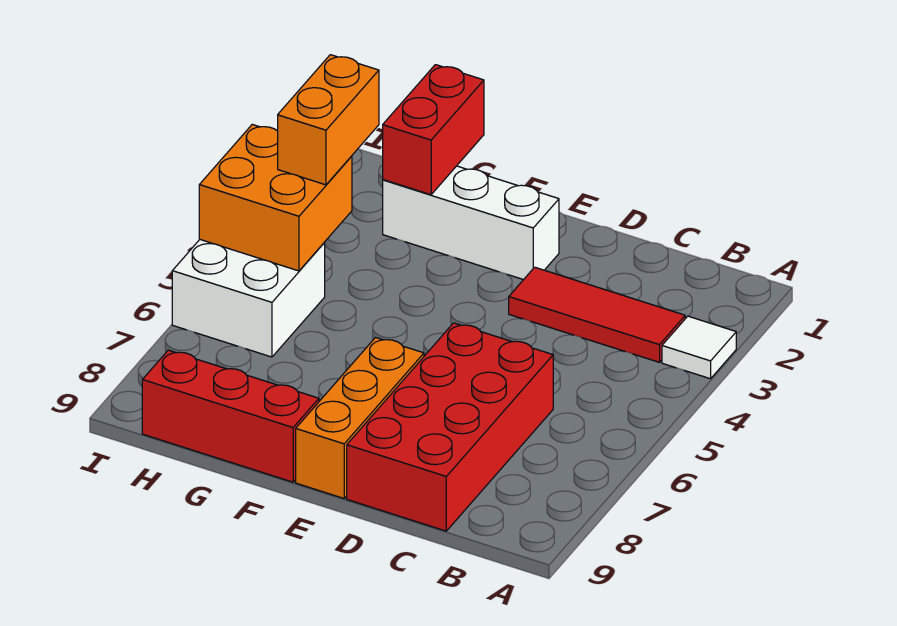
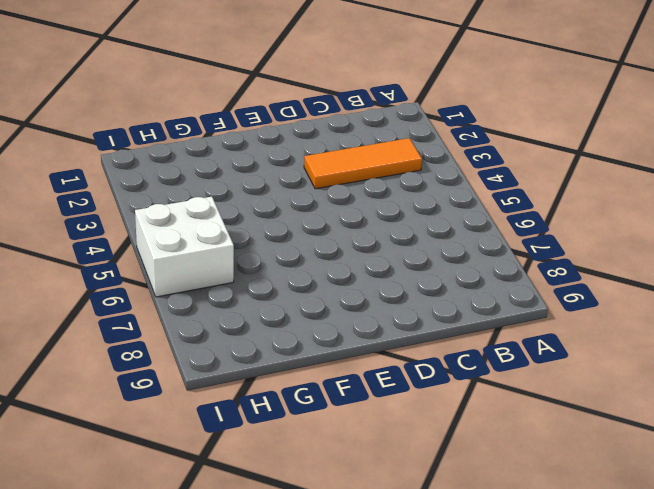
orange tile B3:D3 level 1 -> red tile B3:D3 level 1
none -> white tile A3 level 1
none -> red brick C6:D9 level 1

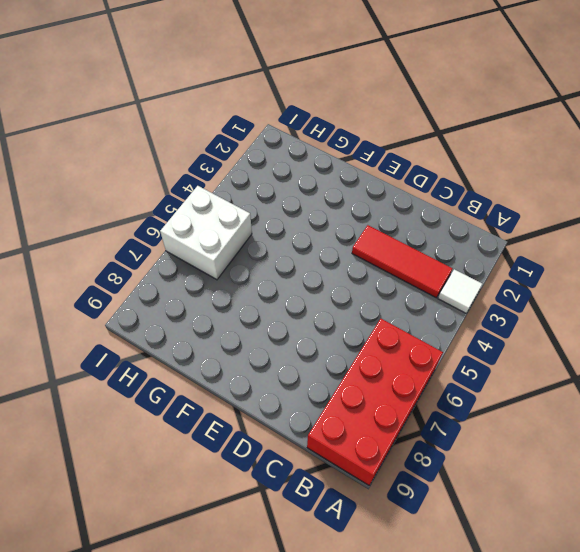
red brick A6:B9 level 1 -> red brick C6:D9 level 1
none -> white brick E2:G2 level 1
none -> orange brick E7:E9 level 1

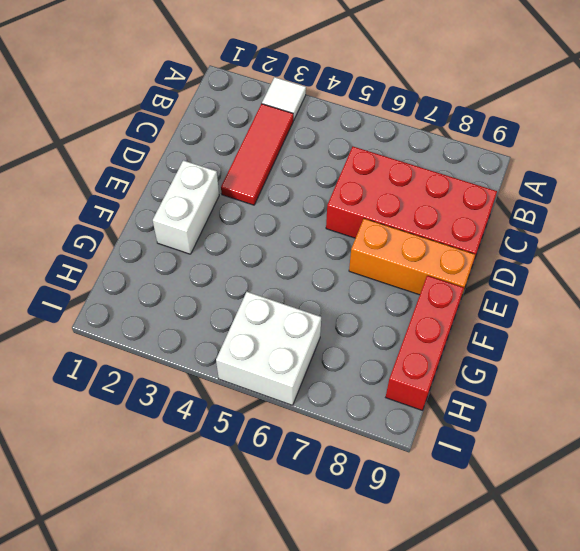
white brick E2:F2 level 1 -> white brick E2:G2 level 1
none -> red brick G1:G2 level 2
none -> orange brick H4:I5 level 2

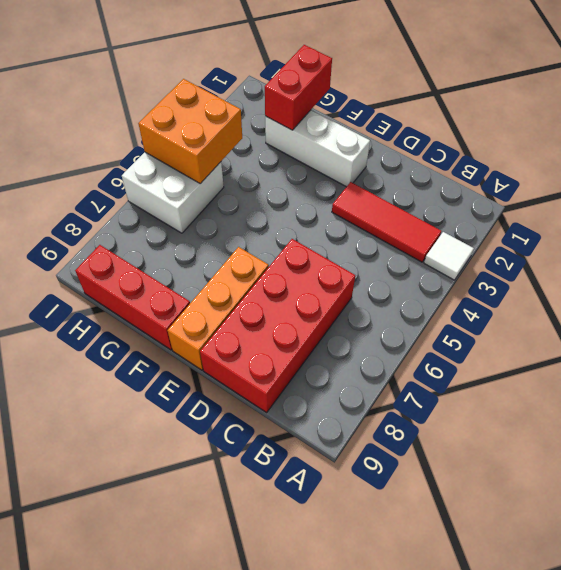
none -> orange brick H3:H4 level 3

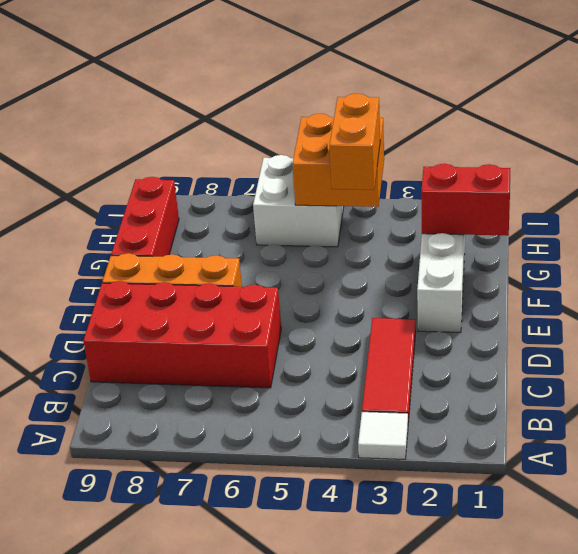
orange brick G4:H4 level 3 -> orange brick H3:H4 level 3

